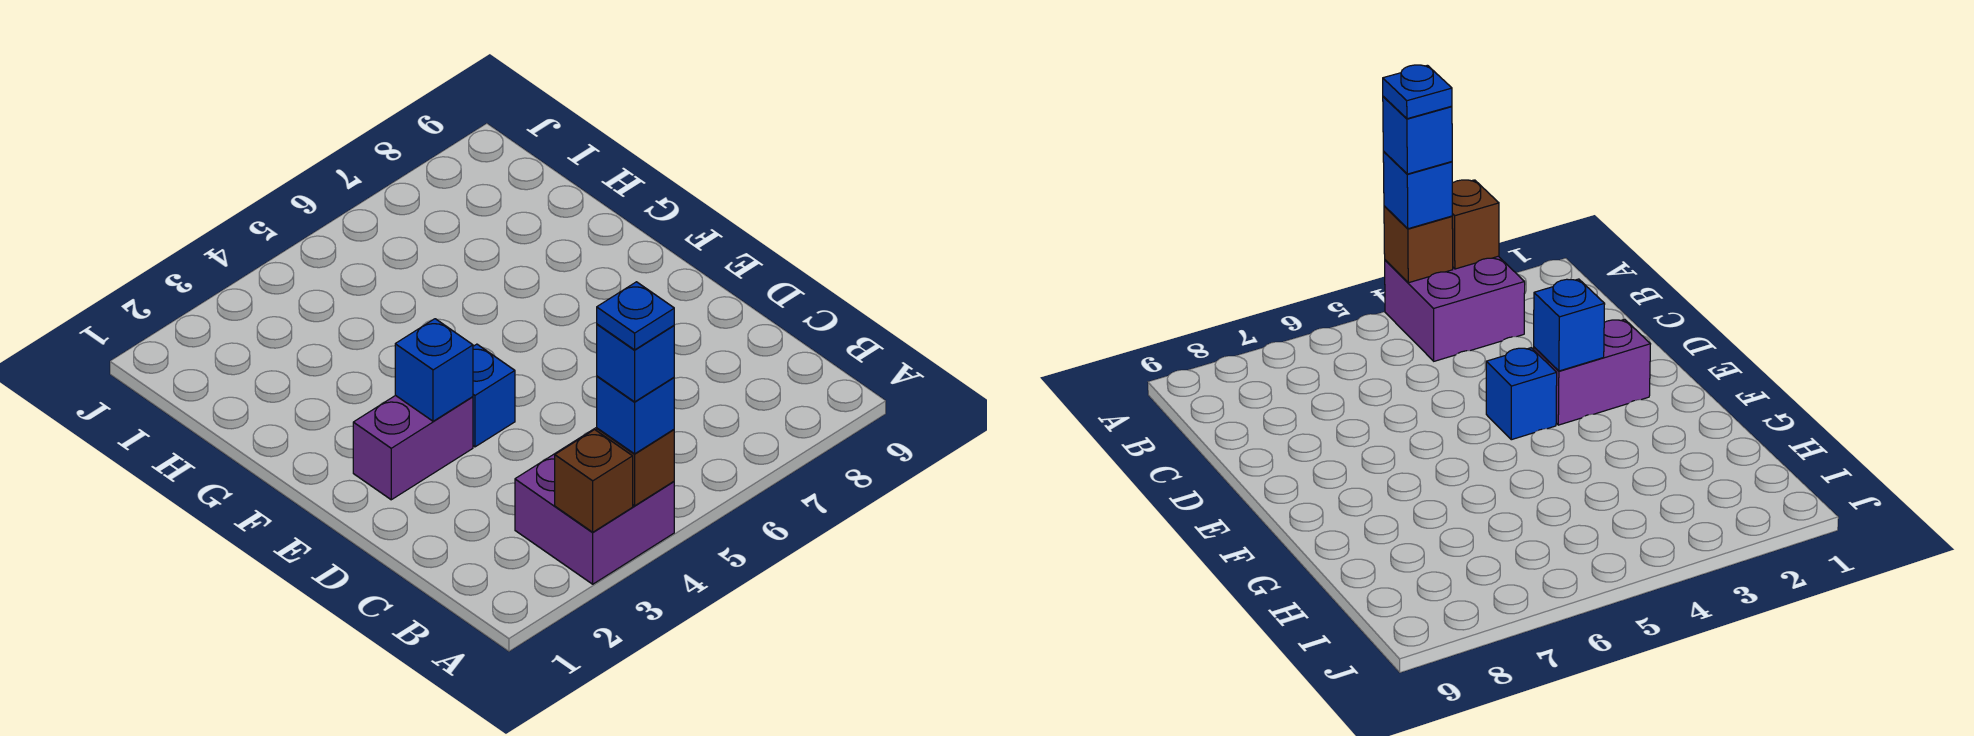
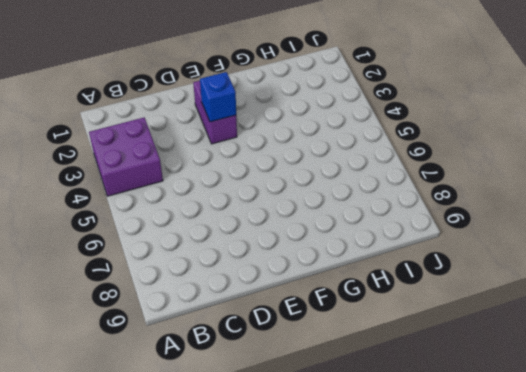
none -> blue brick E4 level 1
none -> brown brick A3 level 2

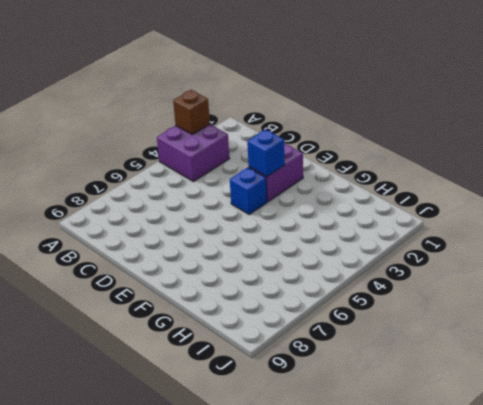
none -> brown brick A4 level 2
none -> blue brick A4 level 3

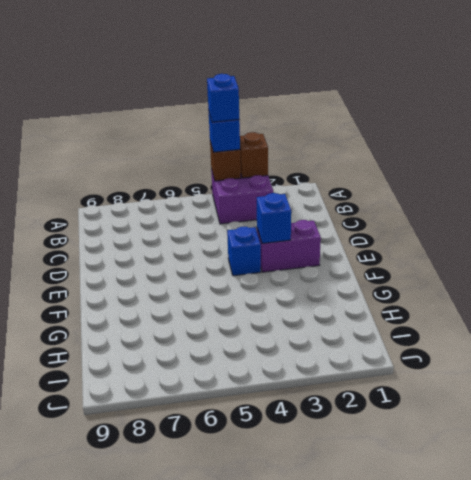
none -> blue plate A4 level 5

